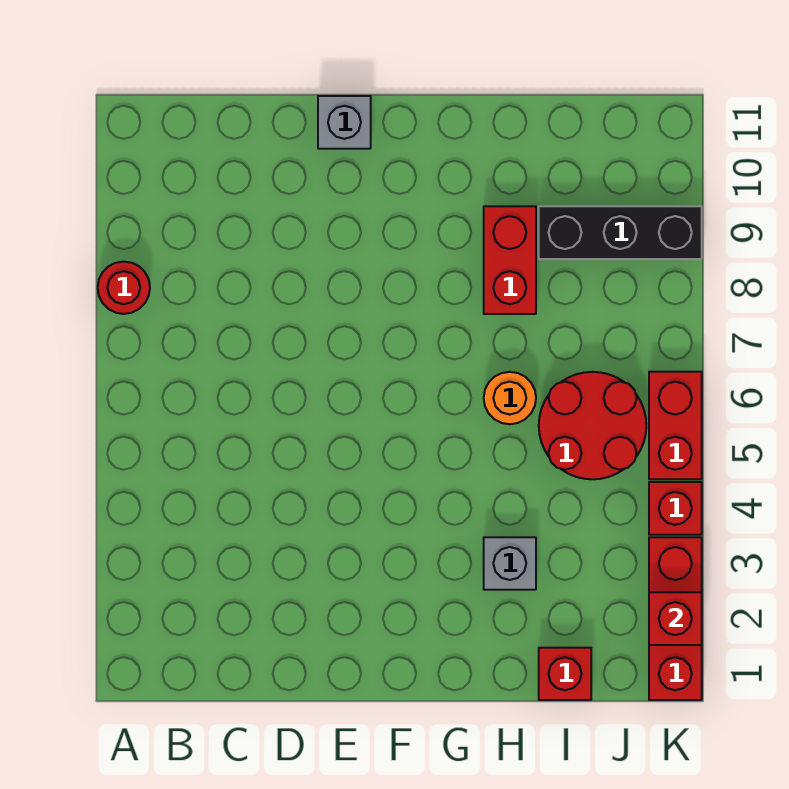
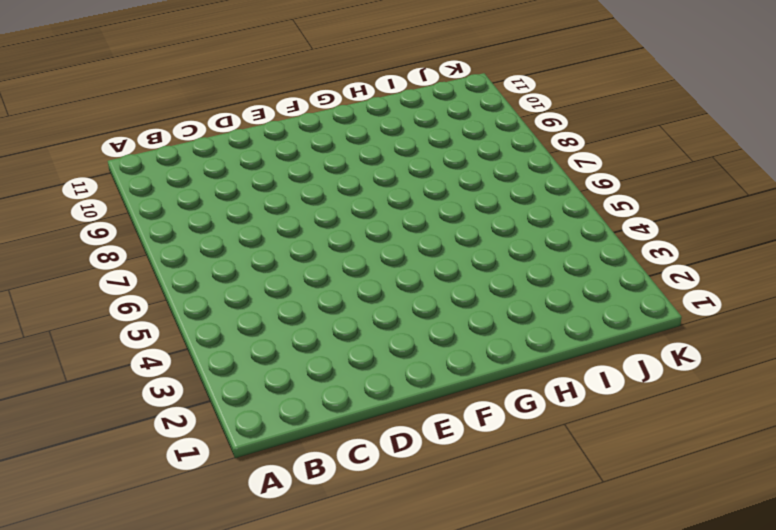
none -> red round brick A8 level 1
none -> grey brick E11 level 1
none -> grey brick H3 level 1

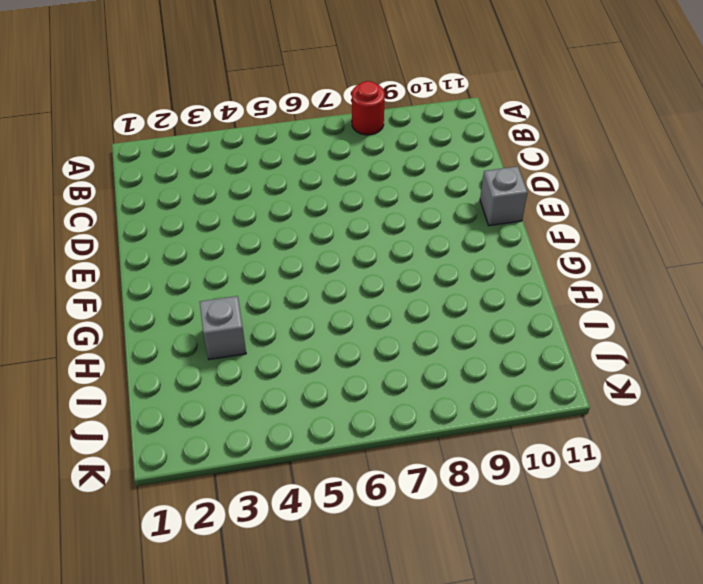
none -> orange round brick H6 level 1
none -> red brick H8:H9 level 1
none -> red brick I1 level 1

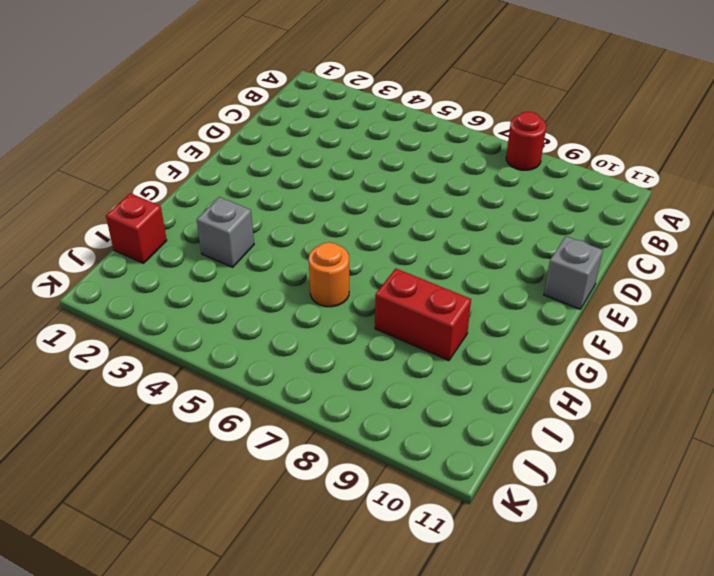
none -> red round brick I5:J6 level 1
none -> black brick I9:K9 level 1
none -> red brick K1:K3 level 1

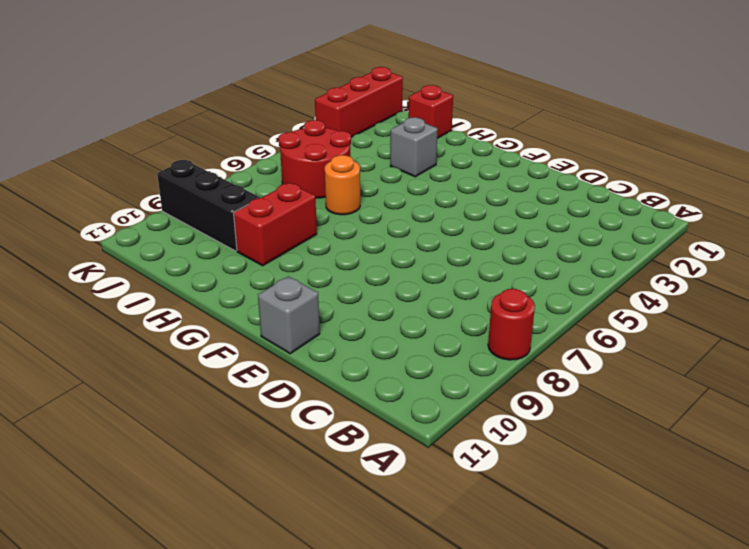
none -> red brick K4 level 1
none -> red brick K5:K6 level 1
none -> red brick K2 level 2

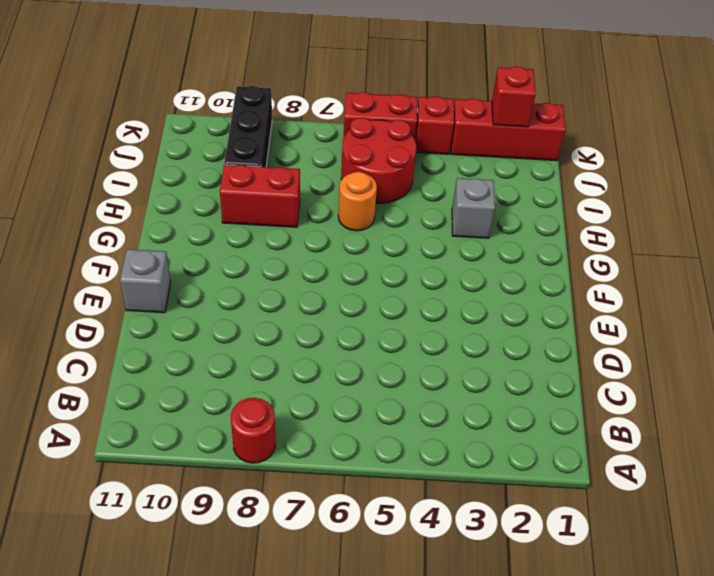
none -> red brick I1 level 1

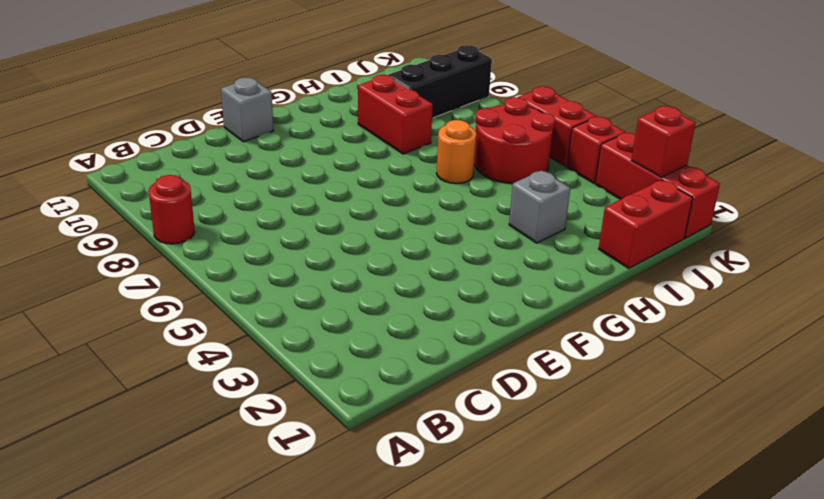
red brick I1:J1 level 1 -> red brick I1 level 1

